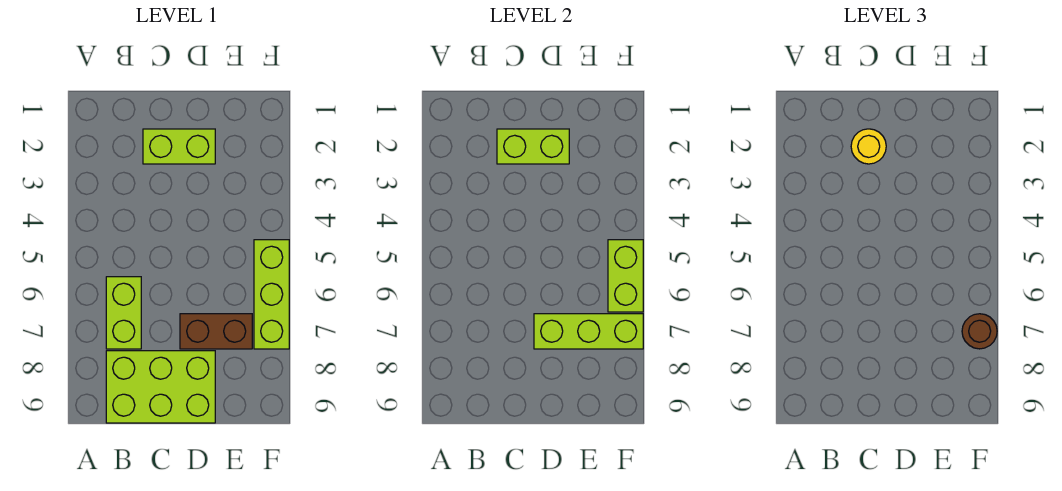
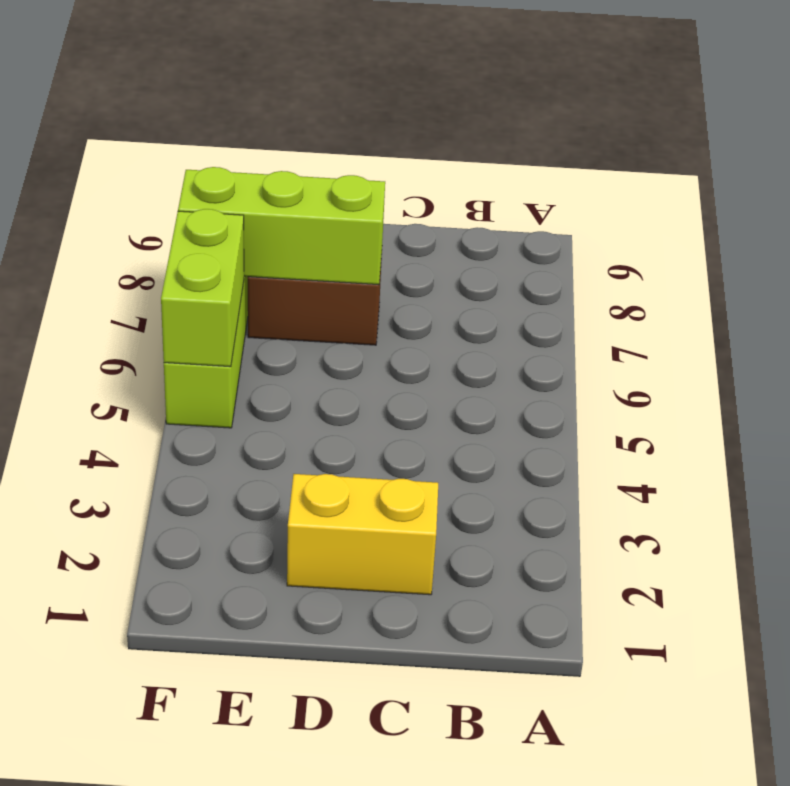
yellow brick C2:D2 level 1 -> lime brick C2:D2 level 1
none -> lime brick B6:B7 level 1
none -> lime brick B8:D9 level 1

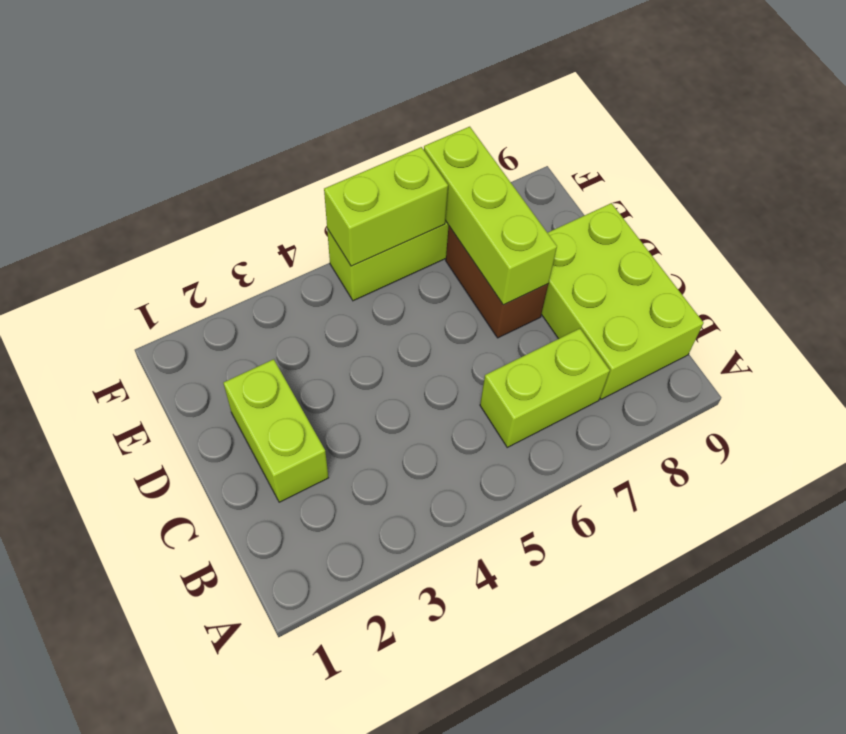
none -> lime brick C2:D2 level 2
none -> yellow round brick C2 level 3

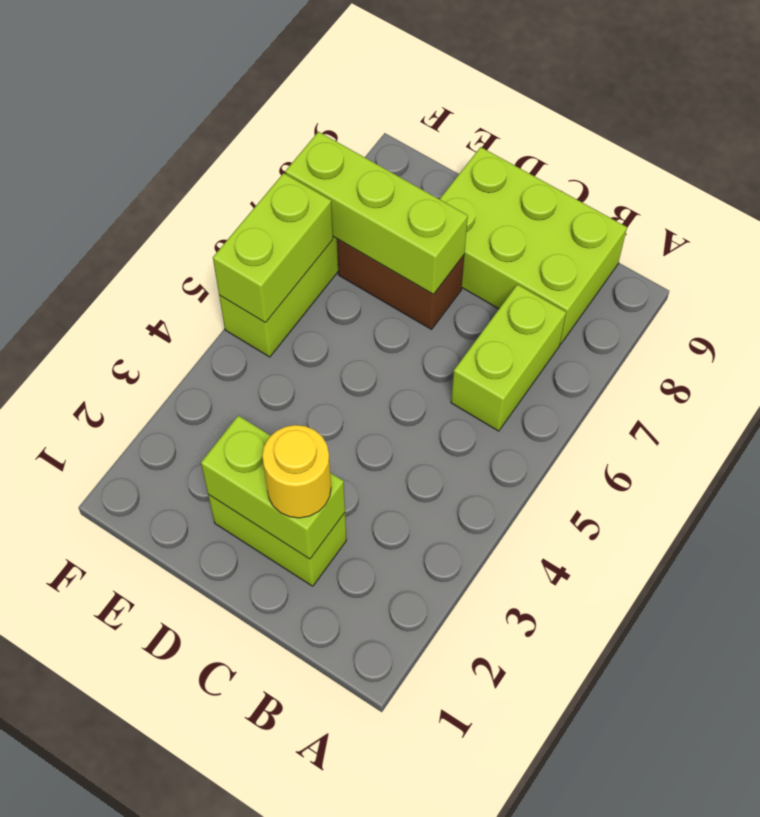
none -> brown round brick F7 level 3

